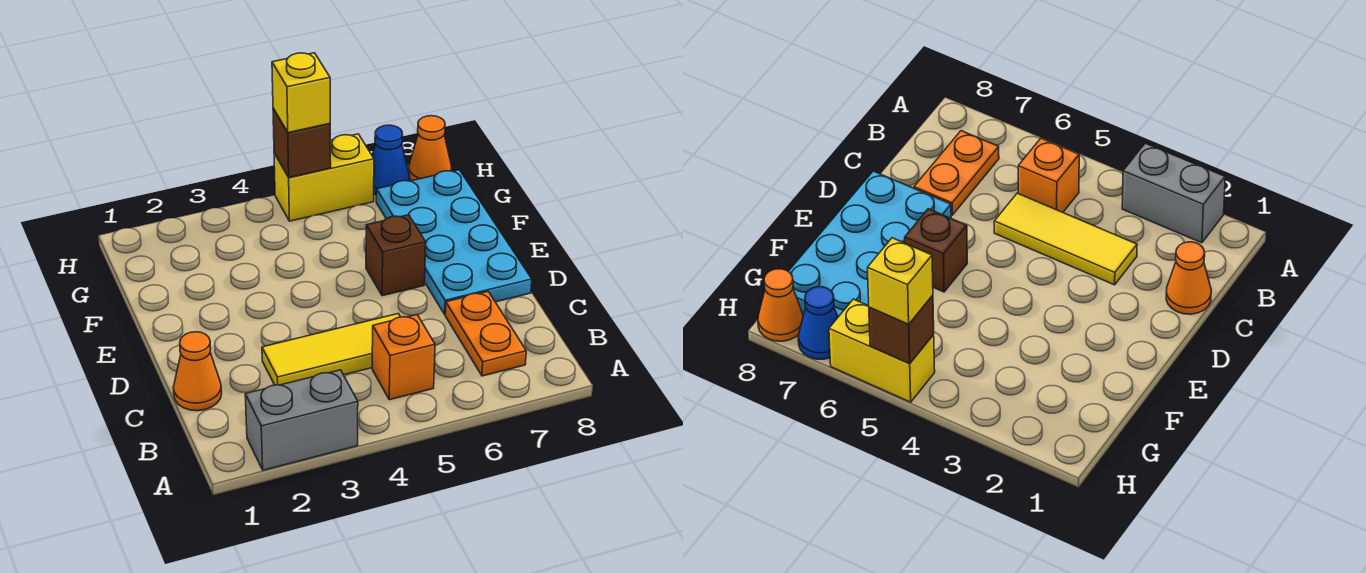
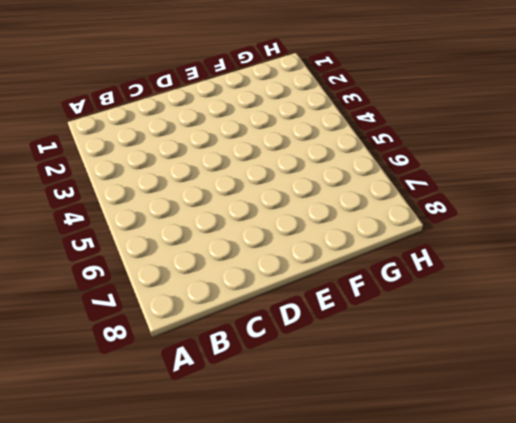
none -> grey brick A2:A3 level 1
none -> orange brick B5 level 1
none -> orange plate B7:C7 level 1

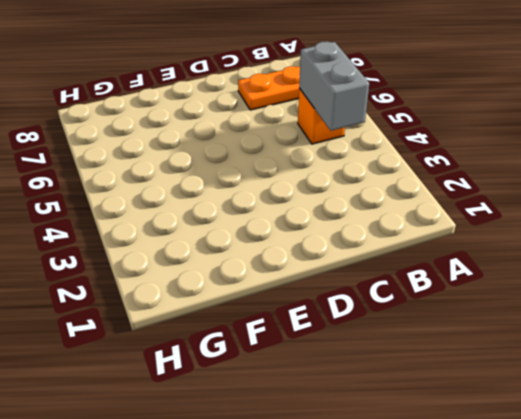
grey brick B4:B5 level 2 -> grey brick A2:A3 level 1
none -> orange cone C1 level 1
none -> yellow tile C3:C5 level 1
none -> cyan plate D7:G8 level 1

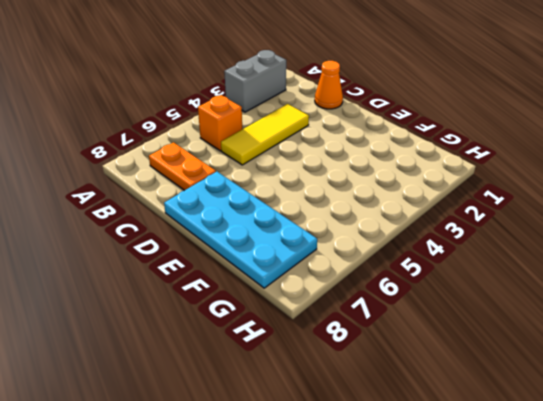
none -> brown brick E6 level 1
none -> yellow brick H5:H6 level 1
none -> blue cone H7 level 1

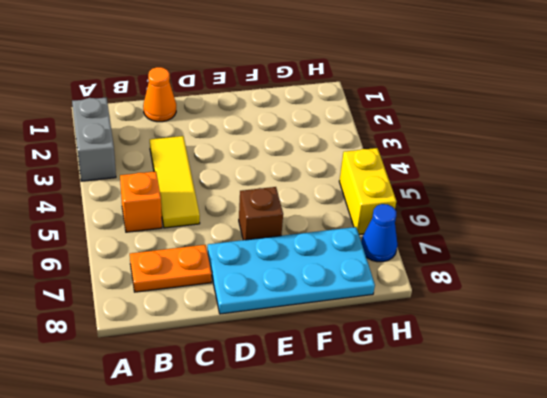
none -> orange cone H8 level 1
none -> brown brick H5 level 2
none -> yellow brick H5 level 3

